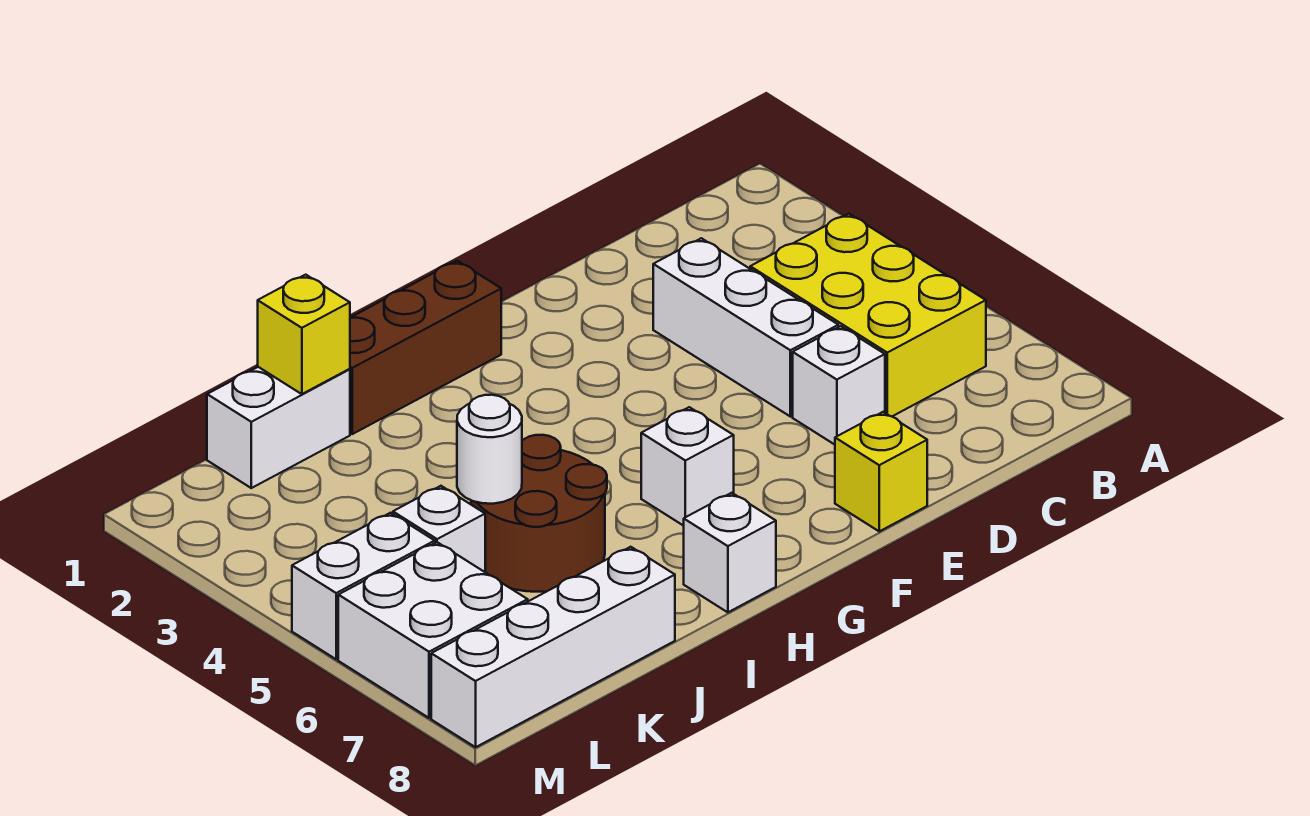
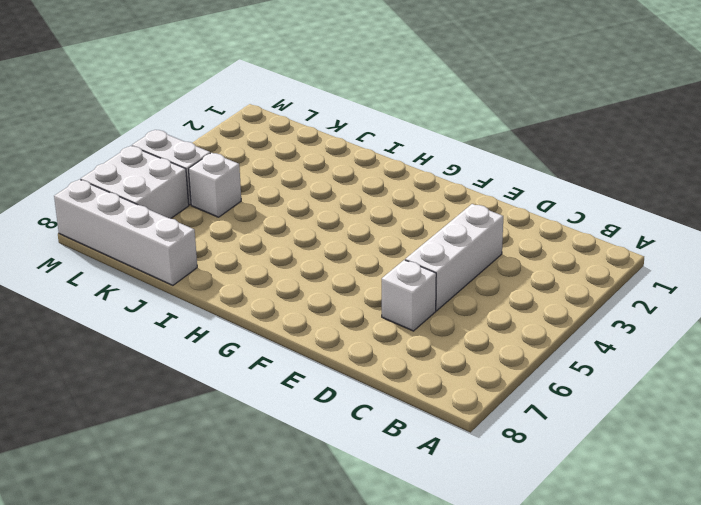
none -> yellow brick B4:C6 level 1
none -> yellow brick E8 level 1
none -> brown brick G1:I1 level 1

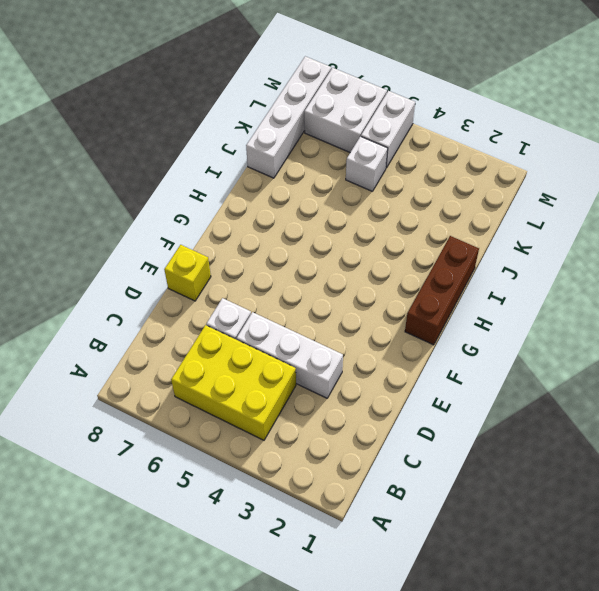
none -> white brick G6 level 1
none -> white brick H8 level 1
none -> brown round brick I5:J6 level 1

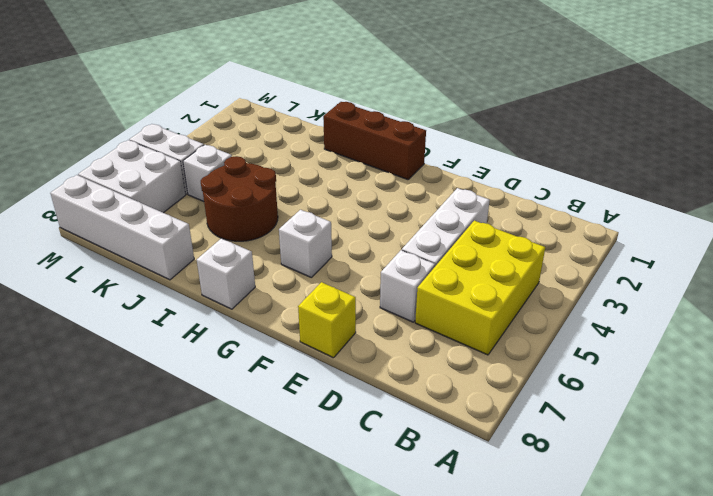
none -> white brick J1:K1 level 1
none -> yellow brick J1 level 2
none -> white round brick J5 level 2

